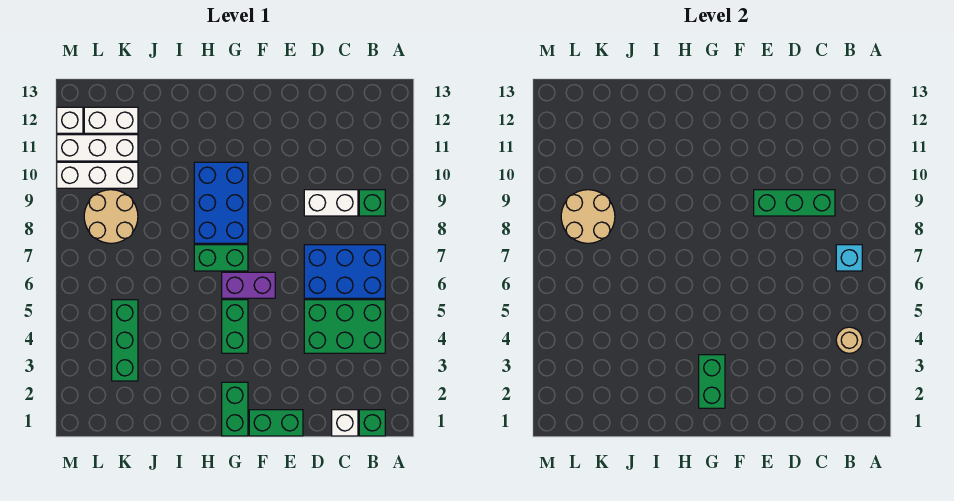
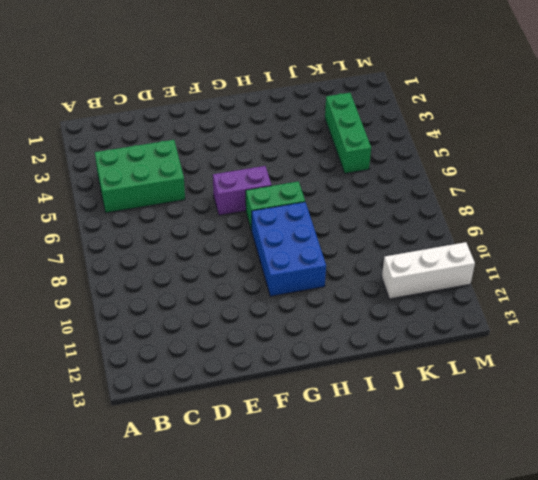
none -> green brick B1 level 1
none -> blue brick B6:D7 level 1
none -> green brick B9 level 1

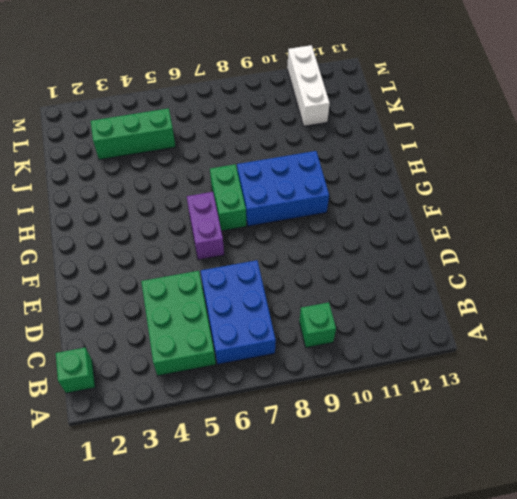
none -> white brick C1 level 1
none -> white brick C9:D9 level 1
none -> green brick E1:F1 level 1

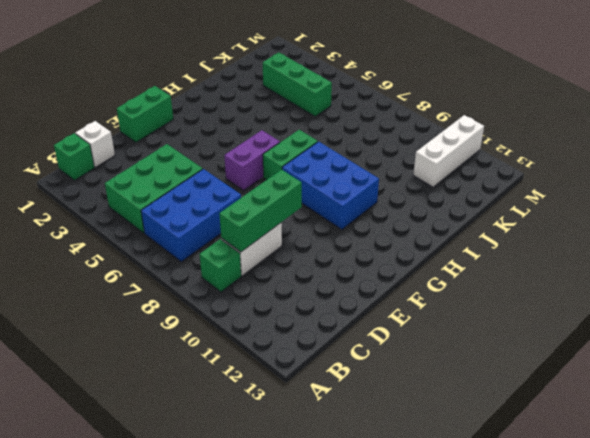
none -> green brick G1:G2 level 1
none -> green brick G4:G5 level 1
none -> tan round brick K8:L9 level 1

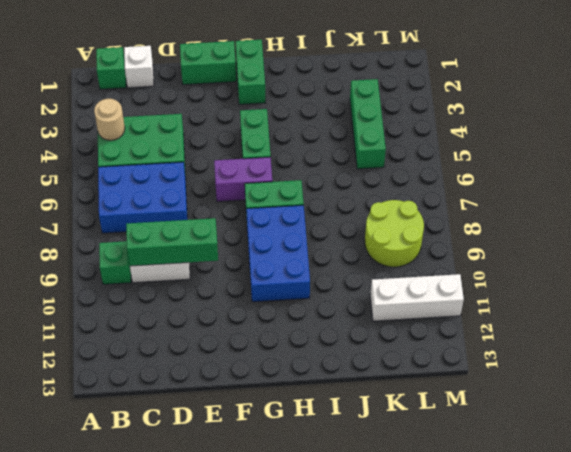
lime round brick K8:L9 level 1 -> tan round brick K8:L9 level 1
none -> white brick K10:M10 level 1
none -> white brick K12:L12 level 1
none -> white brick M12 level 1

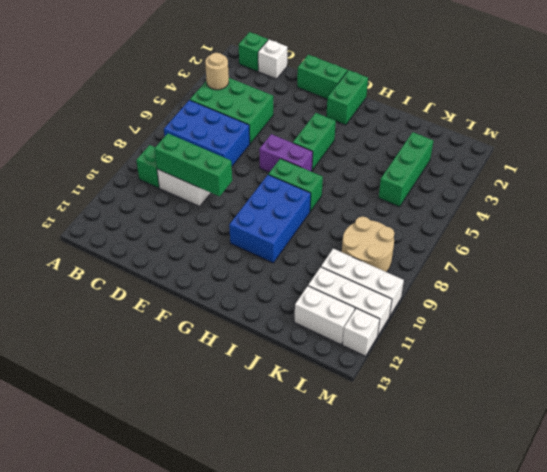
none -> cyan brick B7 level 2
none -> green brick G2:G3 level 2
none -> tan round brick K8:L9 level 2

